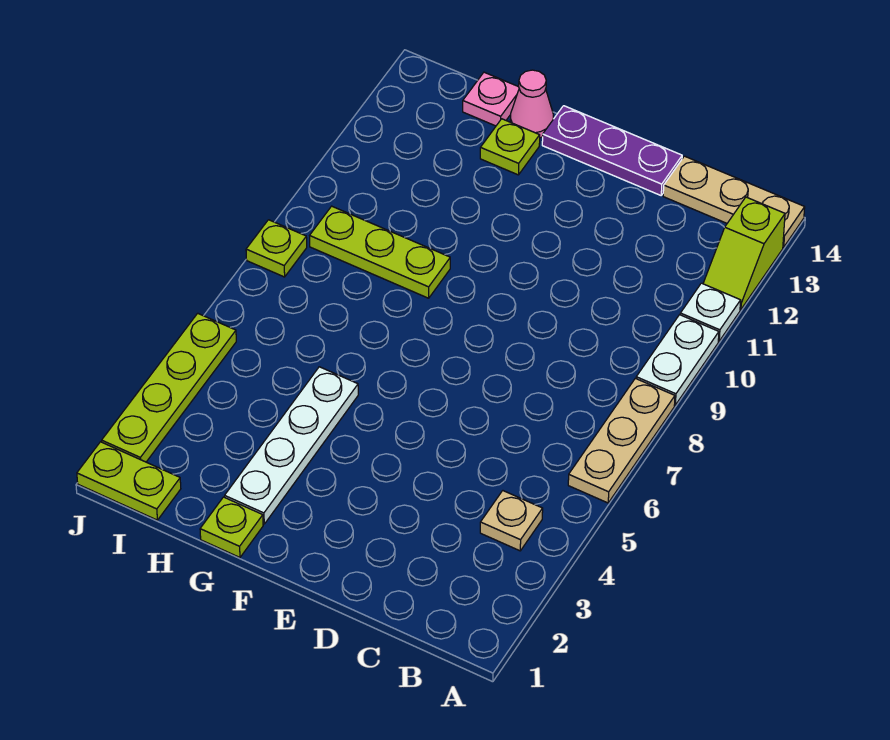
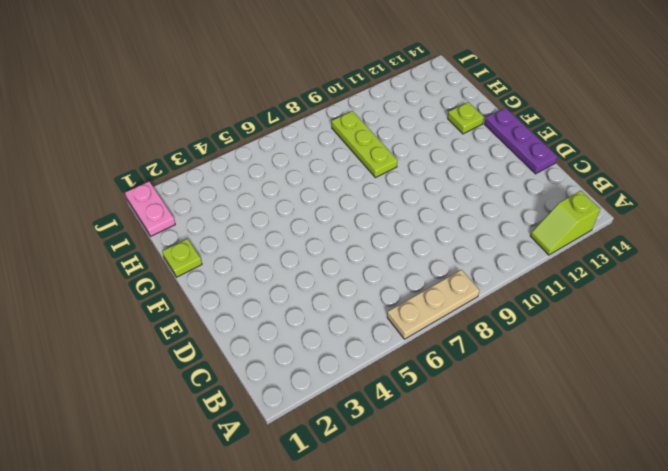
pink plate I1:J1 level 1 -> lime plate I1:J1 level 1
none -> white plate A9:A10 level 1
none -> white plate A11 level 1
none -> tan plate A14:C14 level 1

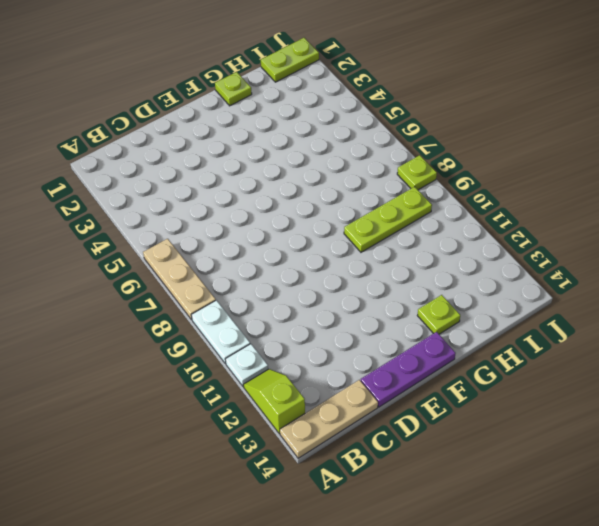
none -> tan plate B4 level 1
none -> white plate G2:G5 level 1
none -> pink cone G14 level 1

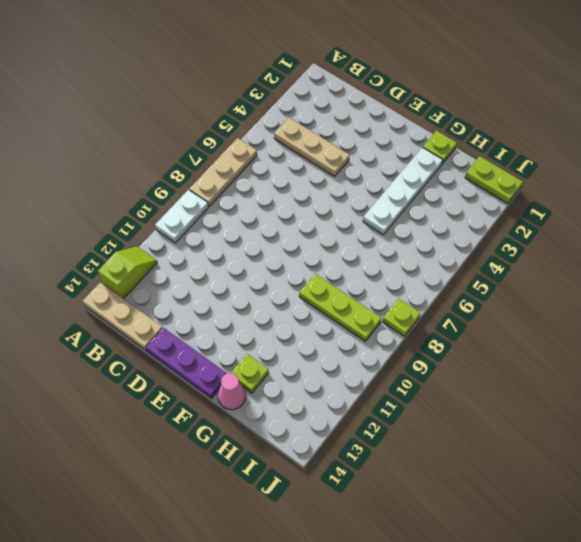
tan plate B4:D4 level 1 -> tan plate B4 level 1
none -> white plate A11 level 1
none -> pink plate H14 level 1
none -> lime plate J2:J5 level 1

